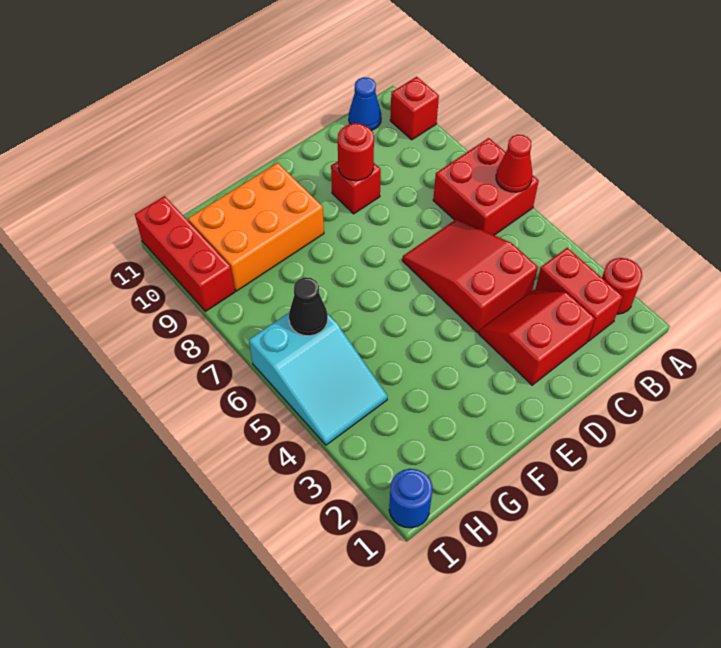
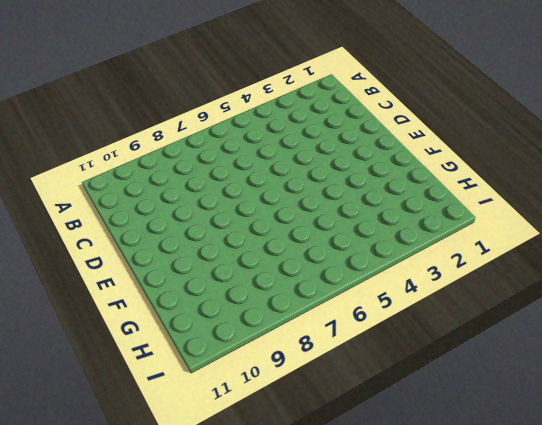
none -> red round brick A2 level 1
none -> red brick A6:B7 level 1
none -> red brick A10 level 1

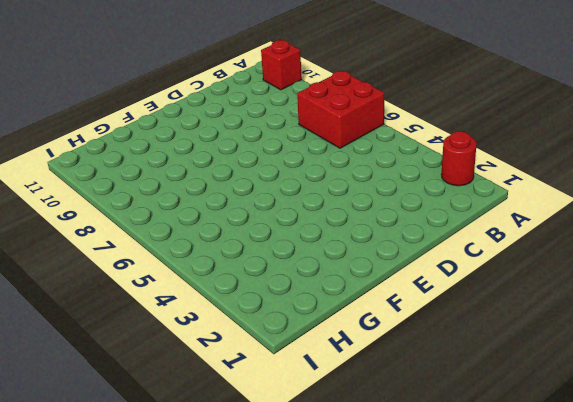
none -> red brick B2:B3 level 1
none -> blue cone B11 level 1
none -> red slope C2:D3 level 1 top 2

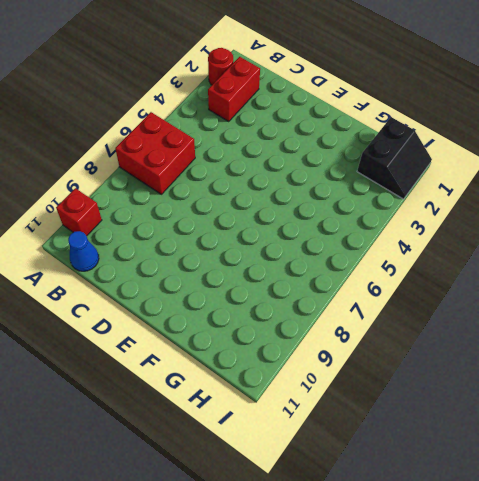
black slope H1:I2 level 1 top H -> blue round brick I1 level 1
none -> red slope C2:D3 level 1 top 2
none -> red slope C4:D6 level 1 top 4
none -> red brick D9 level 1

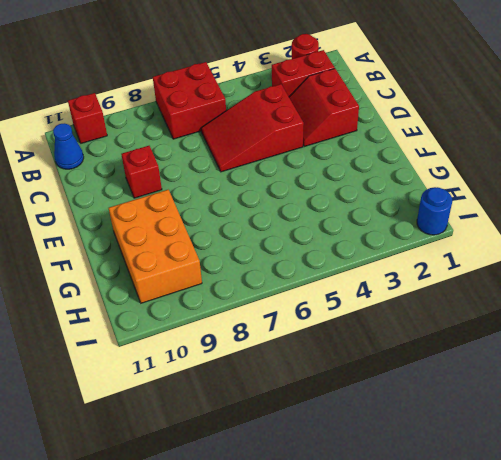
none -> cyan slope H4:I6 level 1 top 6
none -> red brick I9:I11 level 1
none -> red cone A6 level 2

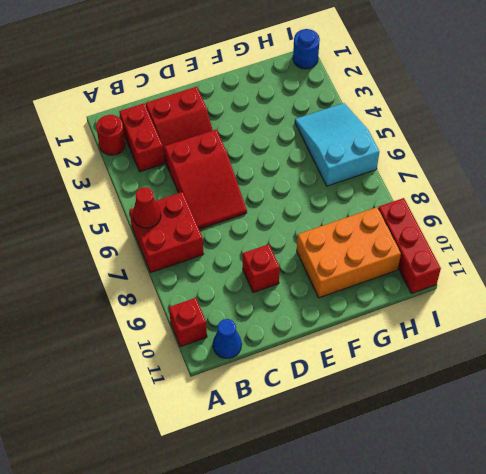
none -> red round brick D9 level 2
none -> black cone H6 level 2

